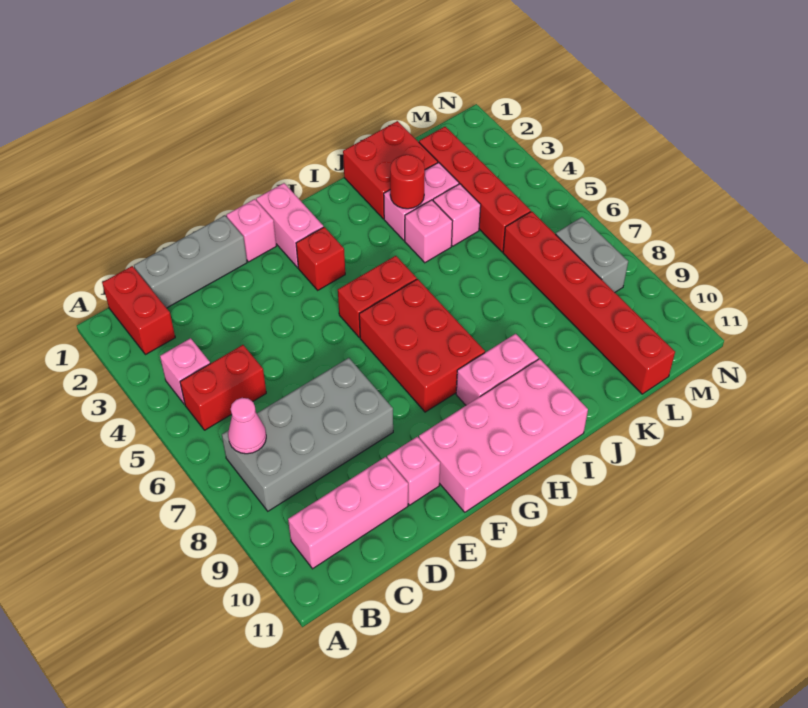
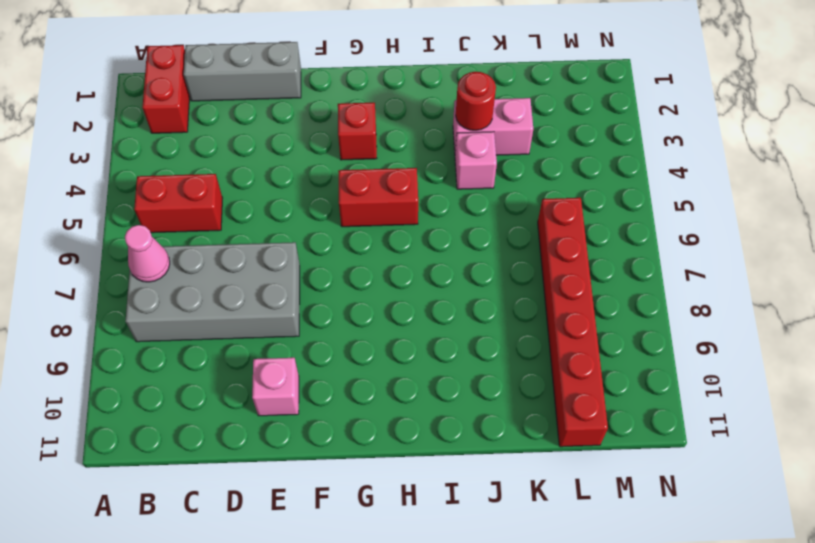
none -> pink brick B4 level 1
none -> pink brick B10:D10 level 1
none -> pink brick F1 level 1

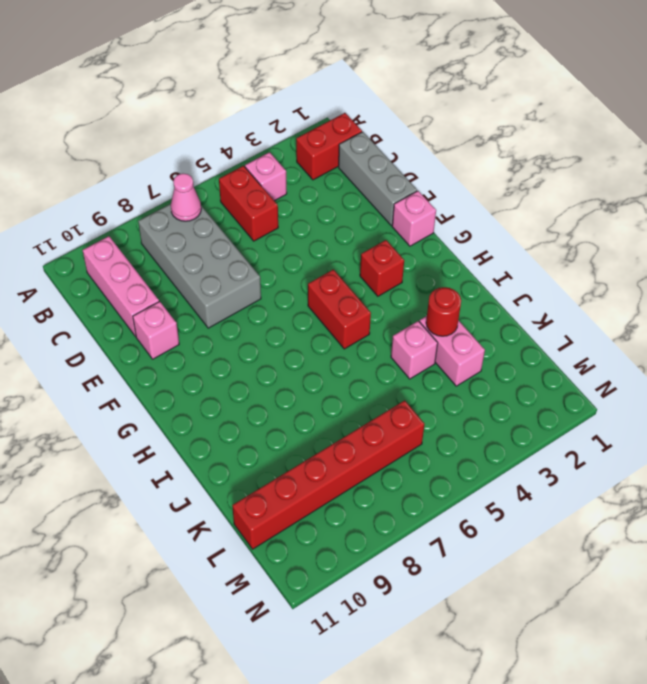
none -> pink brick F10:I11 level 1
none -> pink brick G1:G2 level 1
none -> red brick G6:H8 level 1

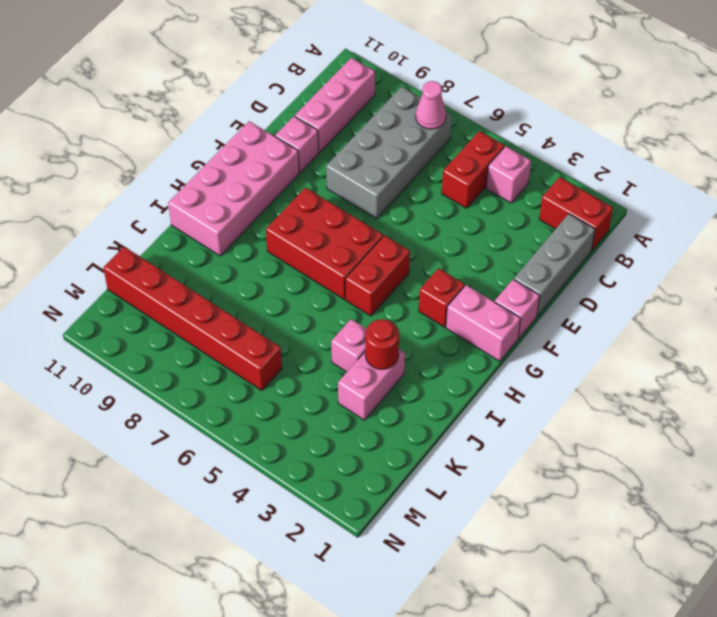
none -> pink brick H9:I9 level 1
none -> red brick J1:K2 level 1
none -> pink brick K4 level 1

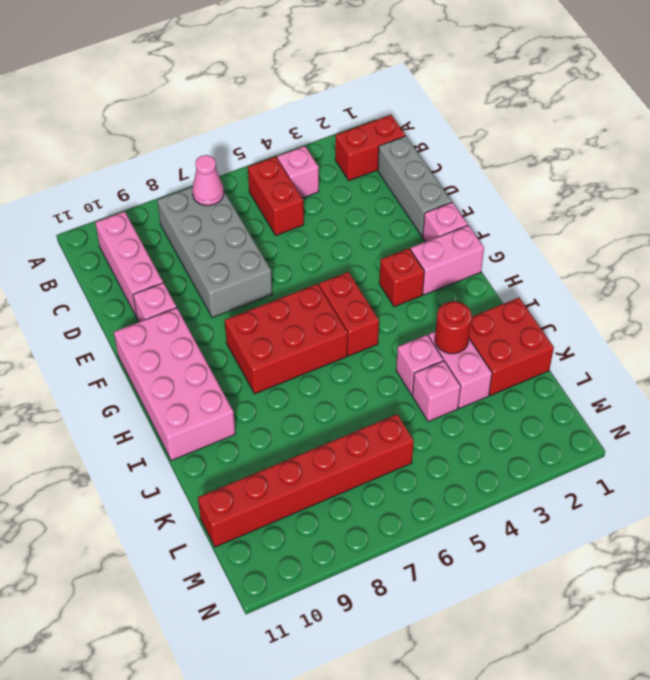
none -> pink brick H9:I9 level 1
none -> red brick L2:L5 level 1
none -> grey brick M7:M8 level 1

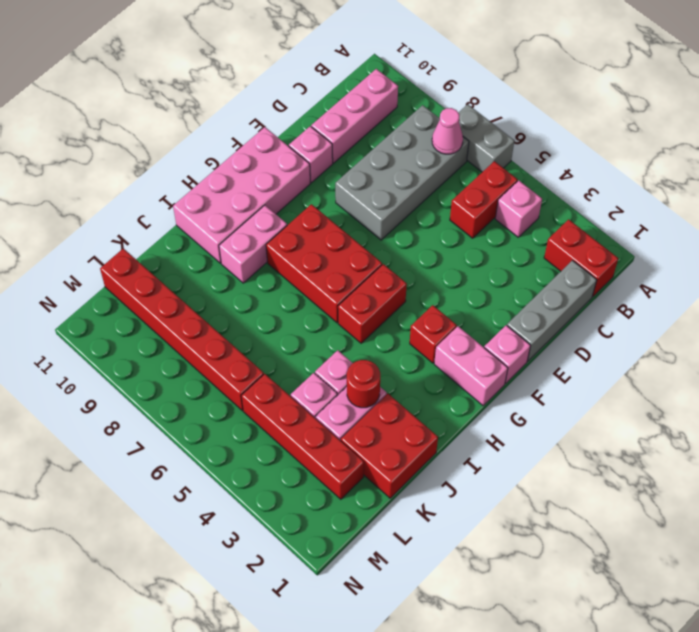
grey brick A6:A7 level 1 -> grey brick M7:M8 level 1

